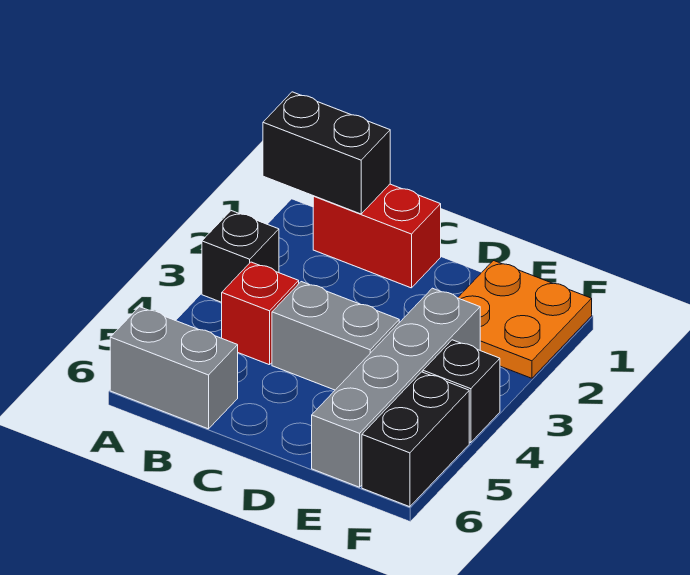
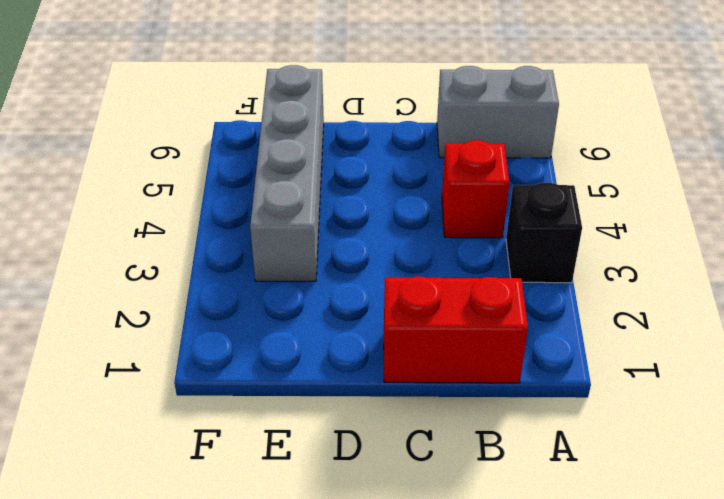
none -> grey brick C4:D4 level 1
none -> orange plate E1:F2 level 1

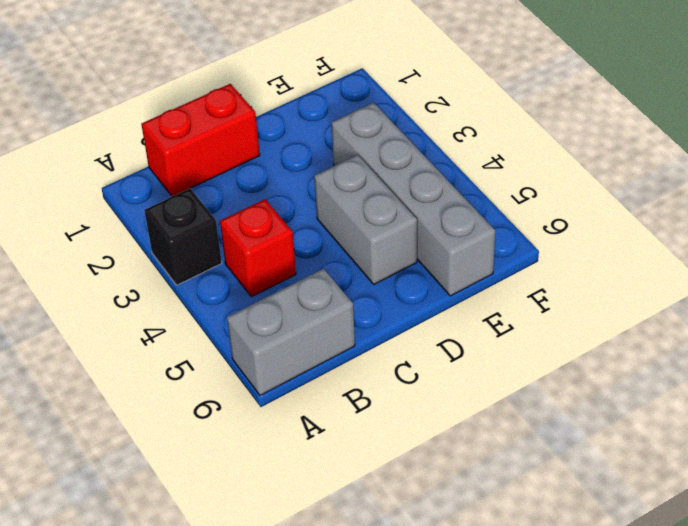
grey brick D4:D5 level 1 -> grey brick C4:D4 level 1
none -> orange plate E1:F2 level 1
none -> black brick F4 level 1

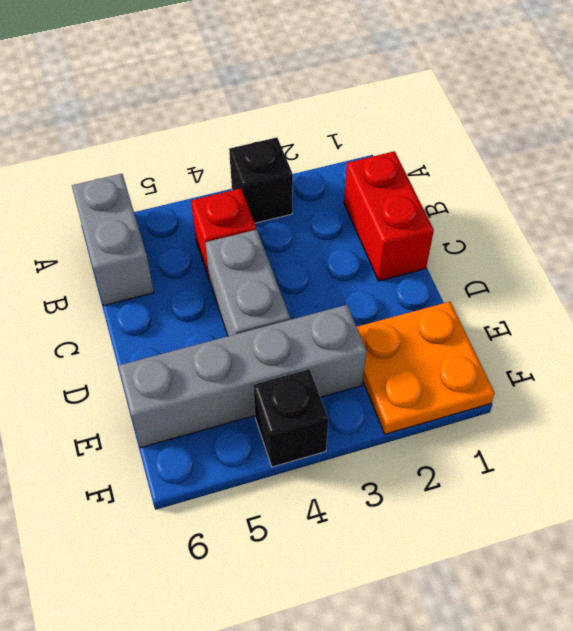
none -> black brick F5:F6 level 1
none -> black brick A1:B1 level 2

